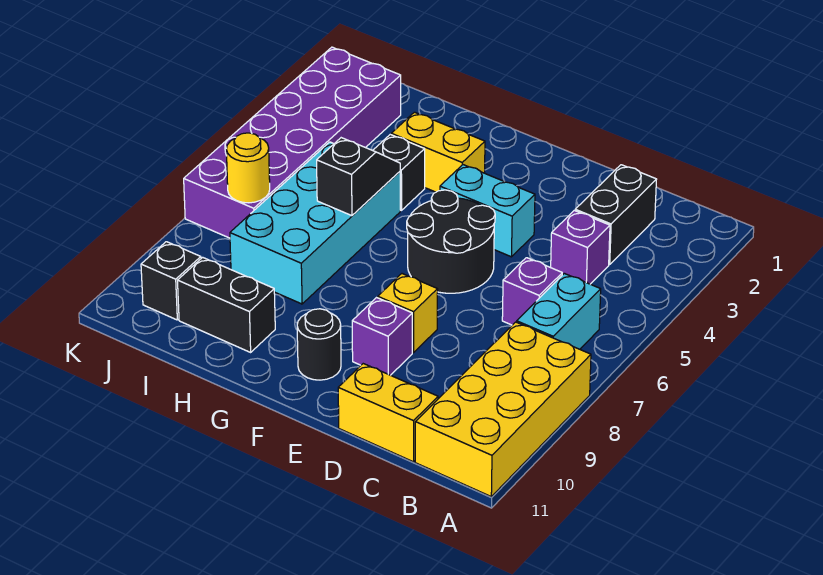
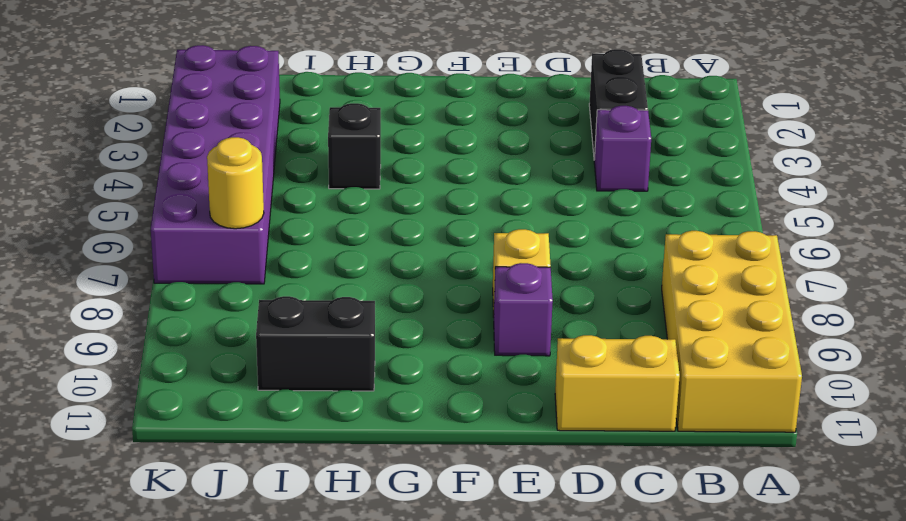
none -> cyan brick B6:B7 level 1
none -> purple brick C6 level 1
none -> cyan brick E4:F4 level 1

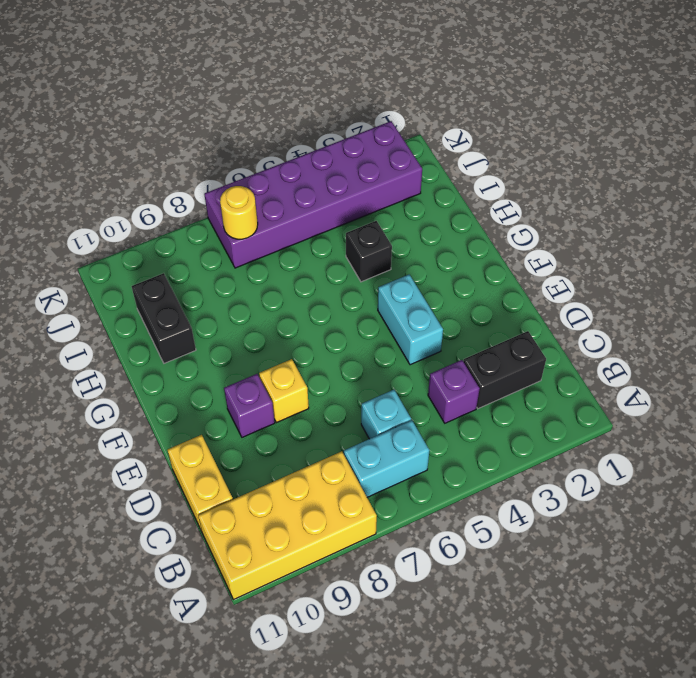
cyan brick C6 level 1 -> purple brick C6 level 1
none -> black round brick E5:F6 level 1
none -> black round brick F10 level 1
none -> yellow brick G3:H3 level 1

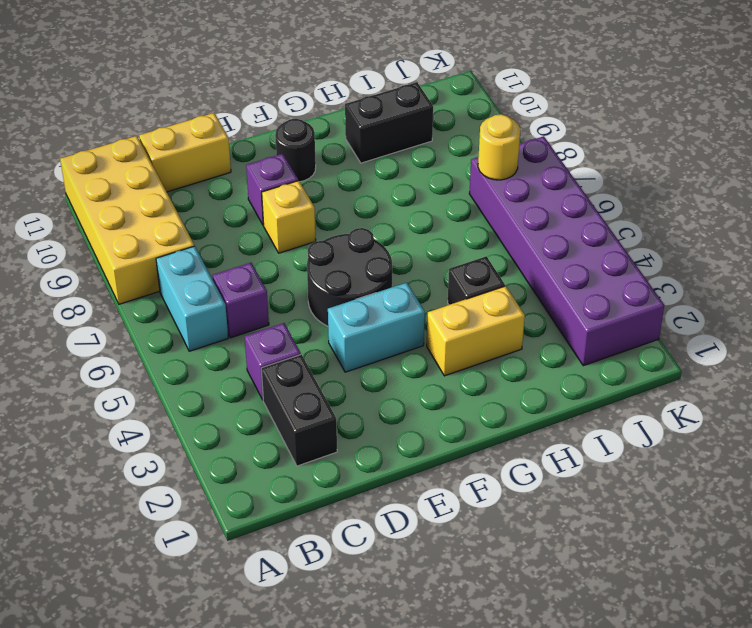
none -> cyan brick H5:I8 level 1
none -> black brick J10 level 1
none -> black slope H5:H6 level 2 top 6

